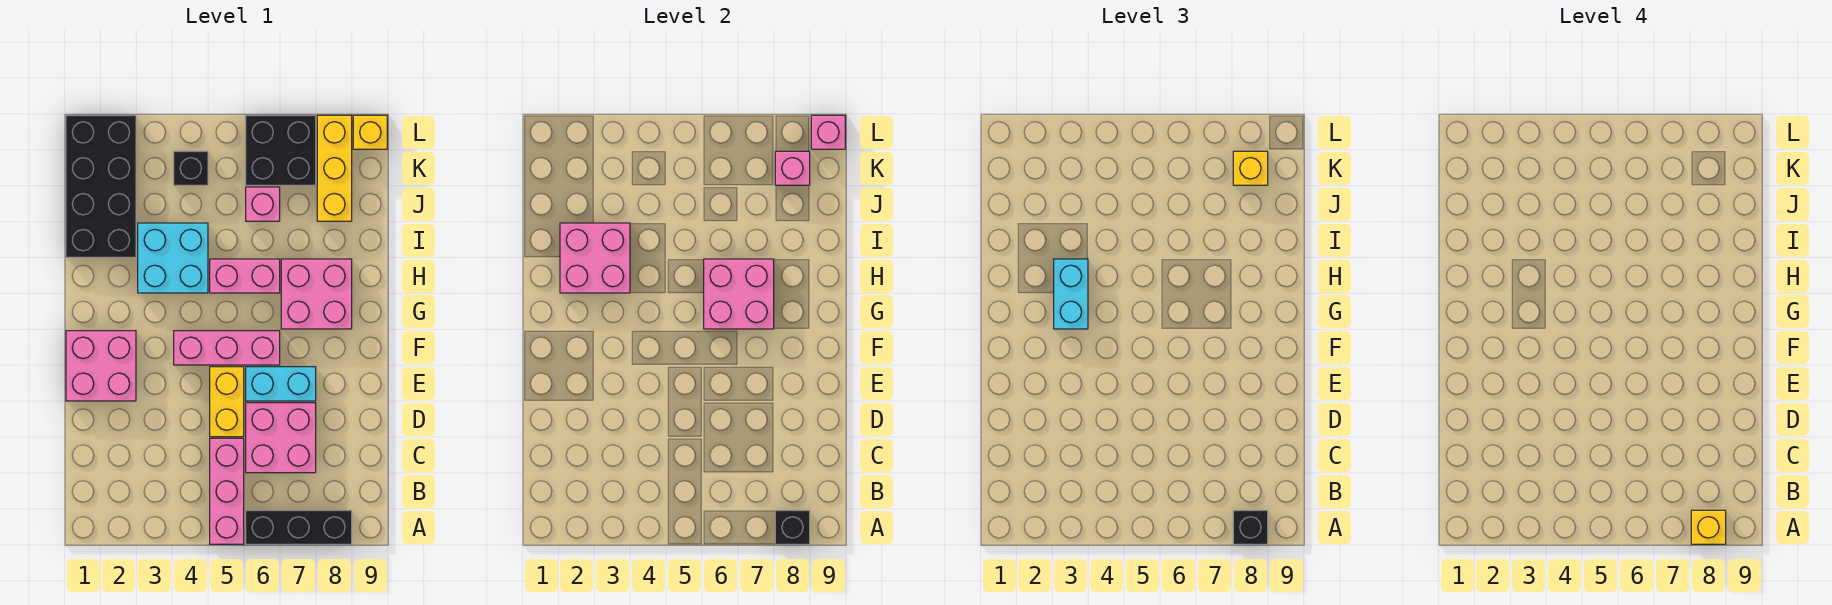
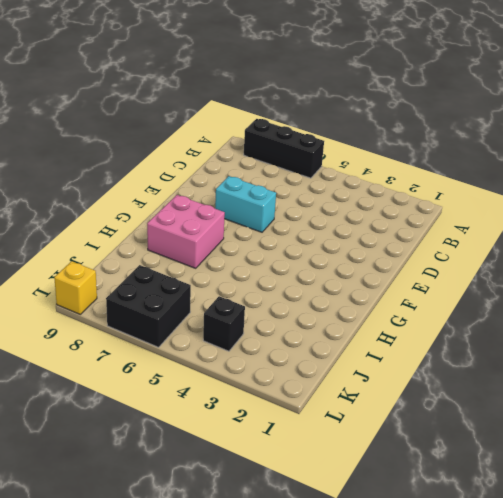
none -> pink brick A5:C5 level 1
none -> pink brick C6:D7 level 1
none -> yellow brick D5:E5 level 1

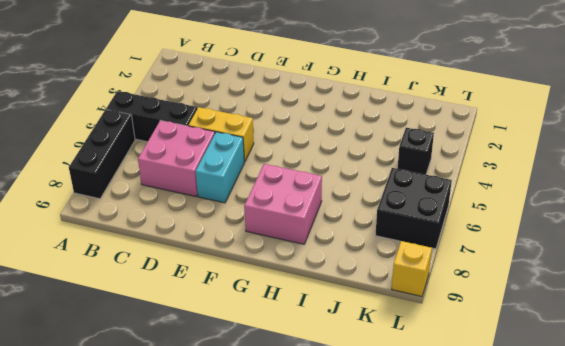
black brick A5:C5 level 1 -> pink brick A5:C5 level 1
none -> pink brick E1:F2 level 1
none -> pink brick F4:F6 level 1
none -> cyan brick H3:I4 level 1

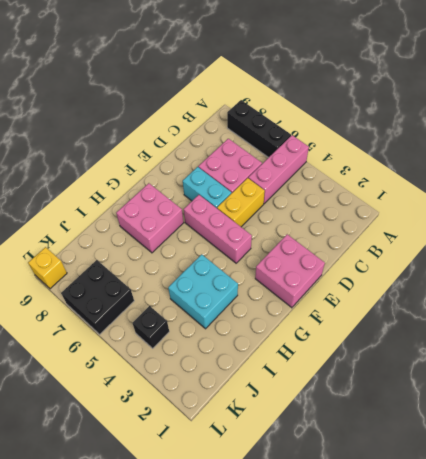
none -> pink brick H5:H6 level 1
none -> black brick I1:L2 level 1
none -> pink brick J6 level 1

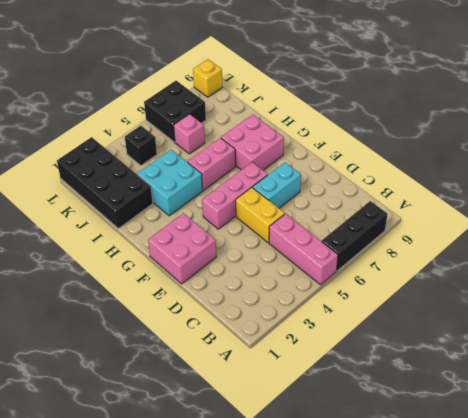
none -> pink brick C6:D7 level 1
none -> yellow brick J8:L8 level 1
none -> black brick A8 level 2

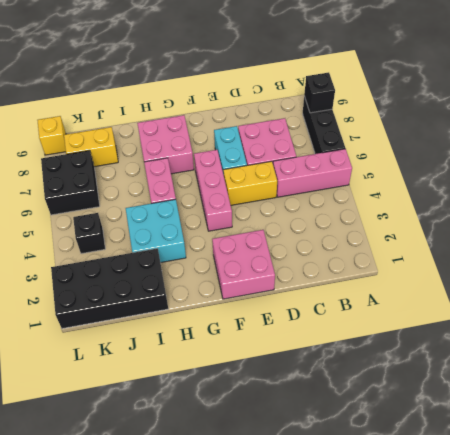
yellow brick J8:K8 level 1 -> yellow brick J8:L8 level 1
none -> pink brick J6 level 1
none -> pink brick G6:H7 level 2
none -> pink brick H2:I3 level 2

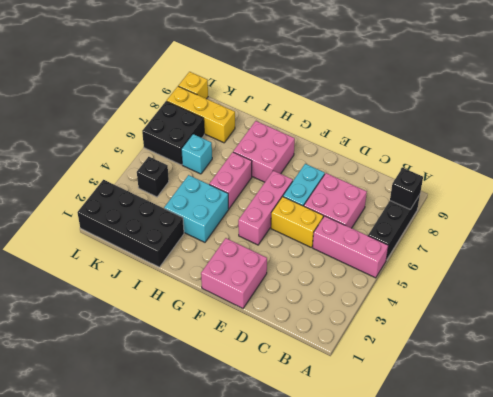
cyan brick J6 level 1 -> pink brick J6 level 1
none -> pink brick G6:H7 level 2
none -> pink brick H2:I3 level 2
none -> pink brick K8 level 2

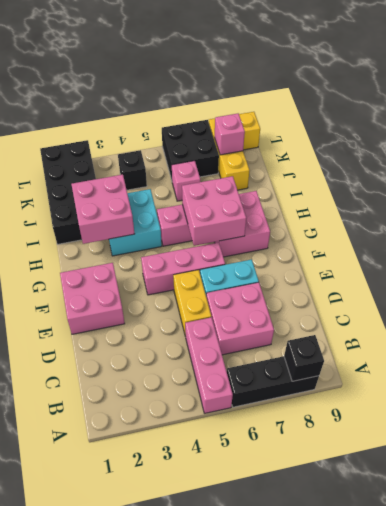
none -> pink brick L9 level 2
none -> black brick A8 level 3
none -> cyan brick G3:H3 level 3

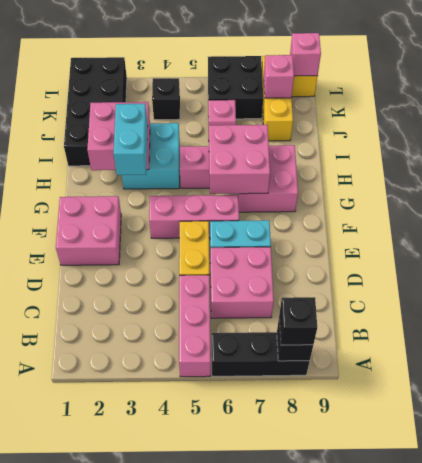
none -> yellow brick K8 level 3
none -> yellow brick A8 level 4

